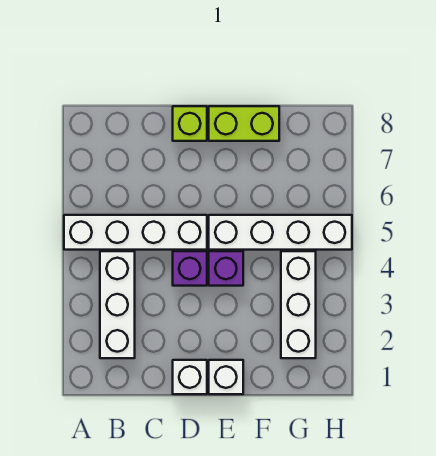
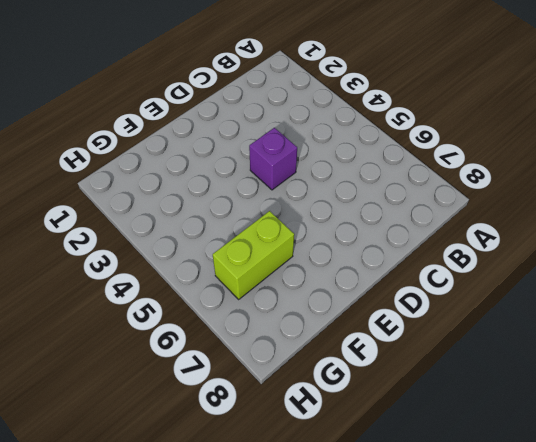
lime brick F6:G6 level 1 -> lime brick E8:F8 level 1
none -> white brick A5:D5 level 1
none -> white brick B2:B4 level 1

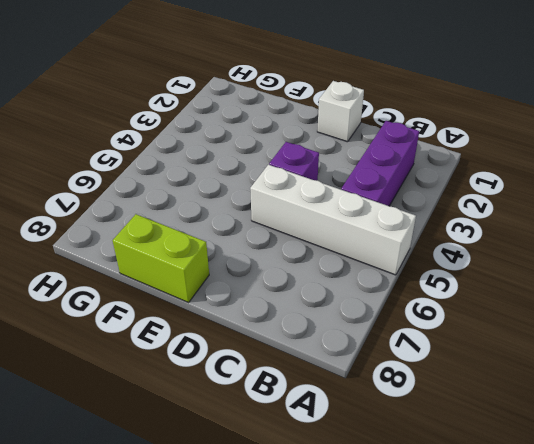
purple brick B2:B4 level 1 -> white brick B2:B4 level 1
none -> lime brick D8 level 1
none -> white brick E1 level 1

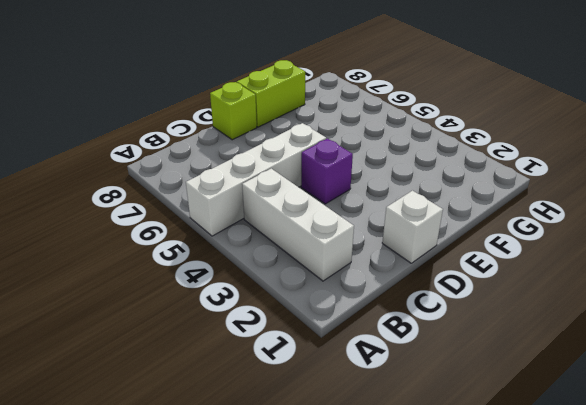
none -> white brick E1 level 1
none -> purple brick E4 level 1

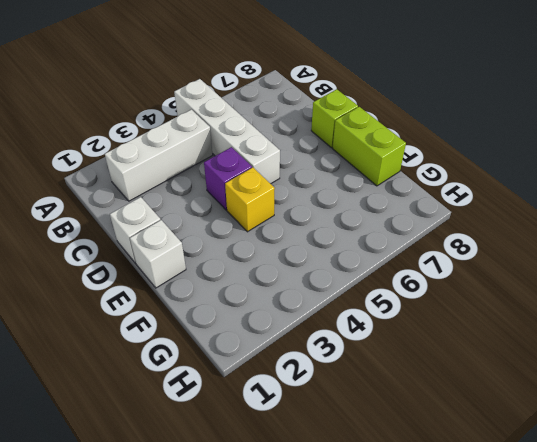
yellow brick E4 level 1 -> purple brick E4 level 1
none -> white brick E5:H5 level 1
none -> white brick G2:G4 level 1

